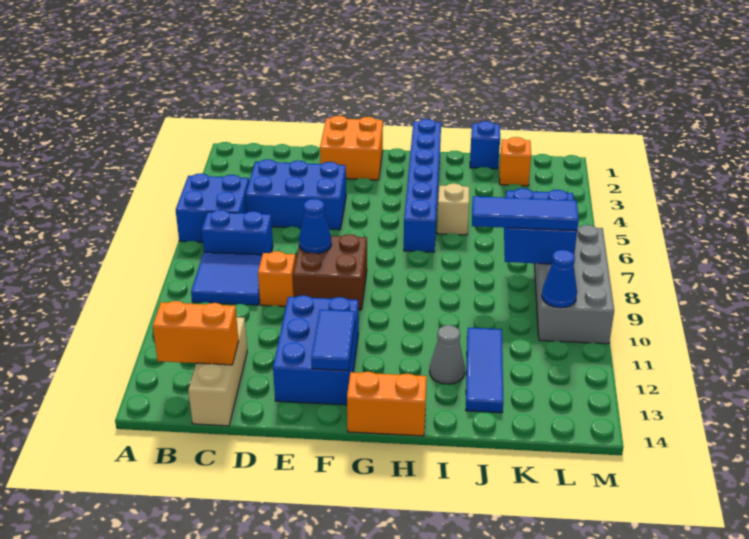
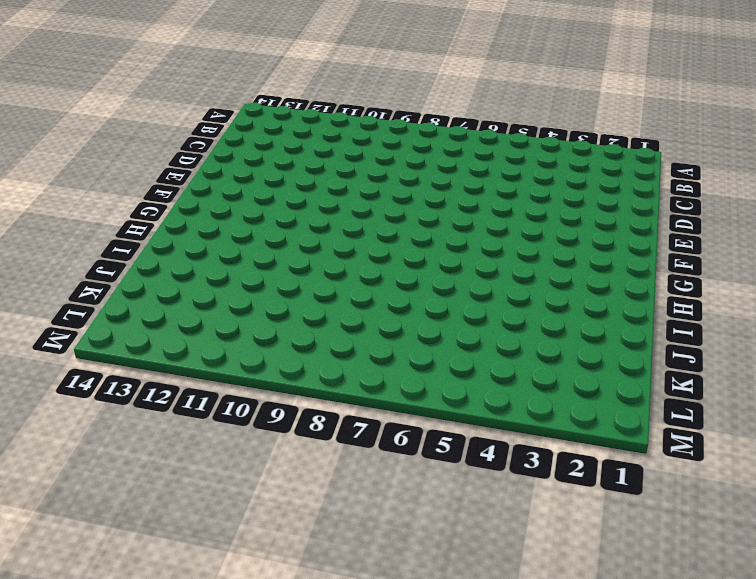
none -> blue brick A5:B6 level 1
none -> blue brick B7:C7 level 1
none -> blue tile B8:C9 level 1

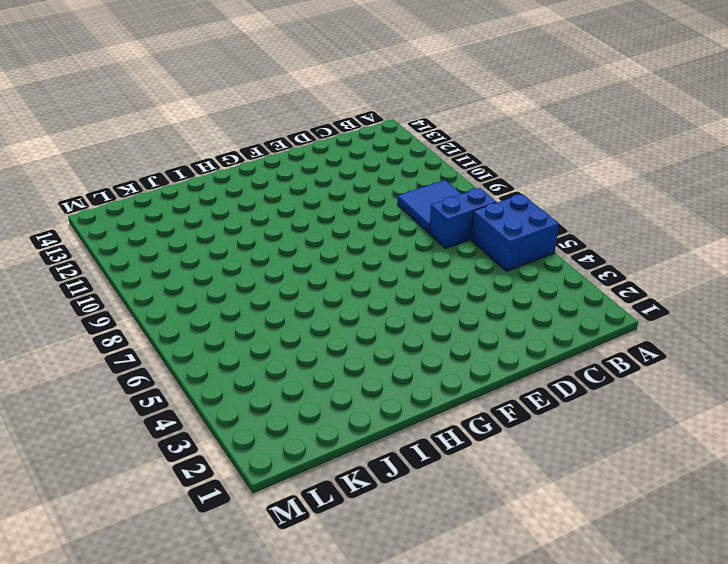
none -> blue brick C4:E5 level 1
none -> tan brick C12:C14 level 1
none -> orange brick D9 level 1

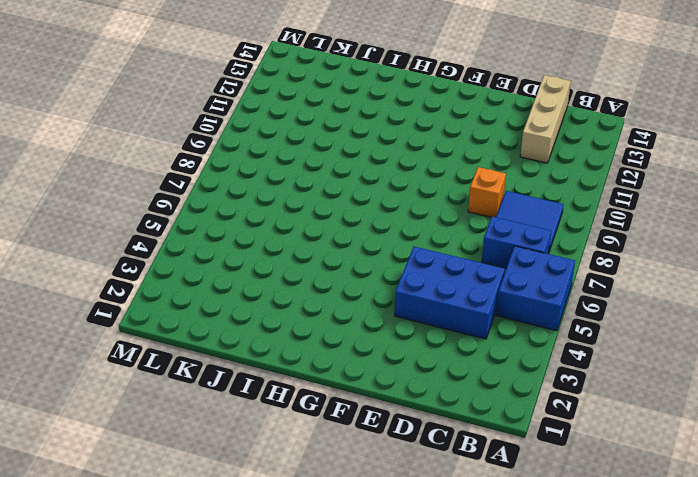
none -> orange brick E1:F2 level 1
none -> brown brick E8:F9 level 1
none -> blue brick E11:F13 level 1

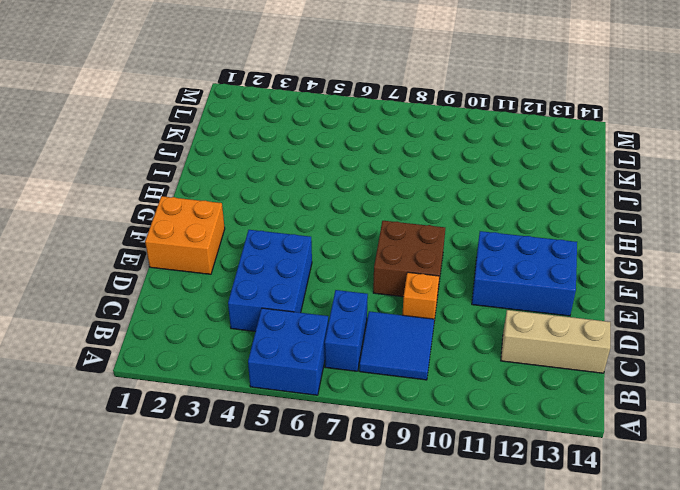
none -> orange brick G14:H14 level 1
none -> blue brick H1:H6 level 1
none -> tan brick I5 level 1

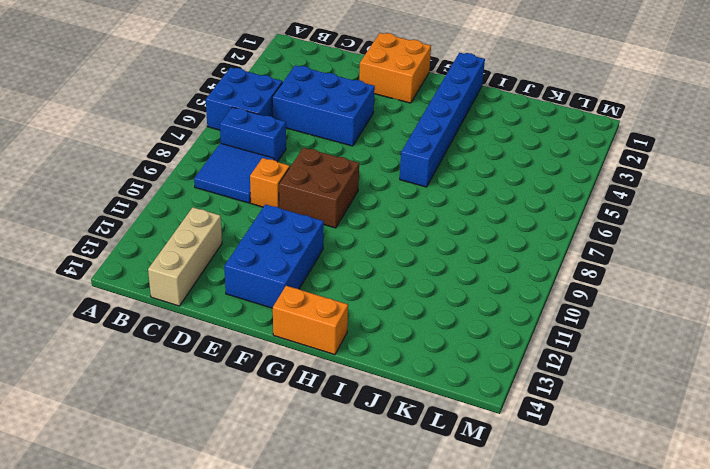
none -> tan brick I5 level 1
none -> grey cone I12 level 1
none -> blue brick J1 level 1

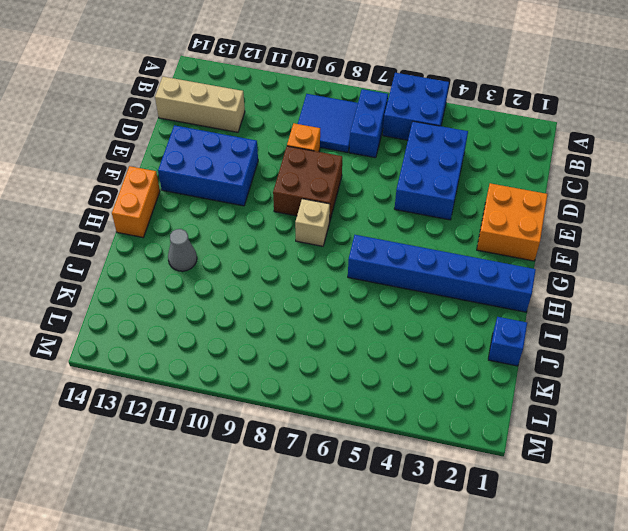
tan brick G8 level 1 -> tan brick I5 level 1
none -> blue tile J11:J13 level 1
none -> orange brick K2 level 1
none -> grey brick L7:M10 level 1

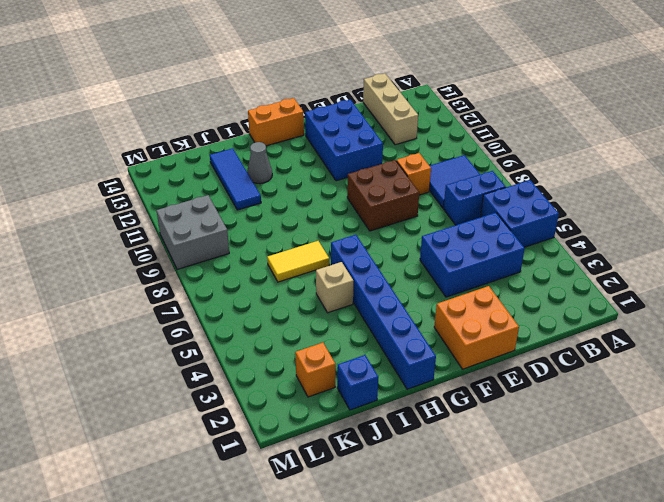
yellow tile I7:J7 level 1 -> none
grey brick L9:M10 level 1 -> grey brick L7:M10 level 1
none -> orange brick B13:C13 level 2
none -> blue cone E8 level 2
none -> blue tile F12:F13 level 2

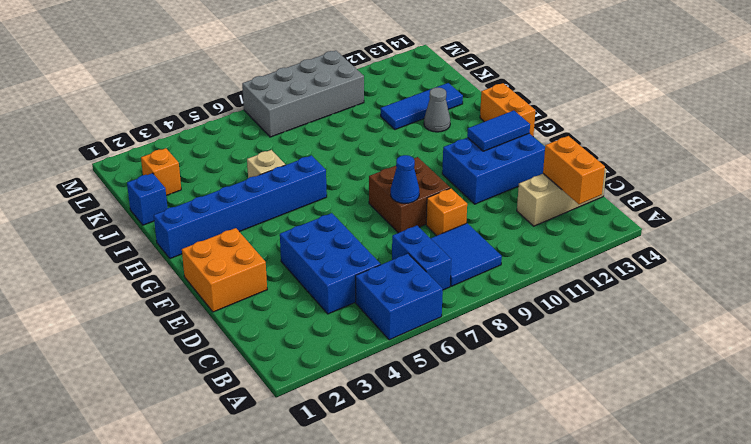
none -> blue brick K7:L8 level 2
none -> blue cone L10 level 2
none -> blue tile J8:L8 level 3

